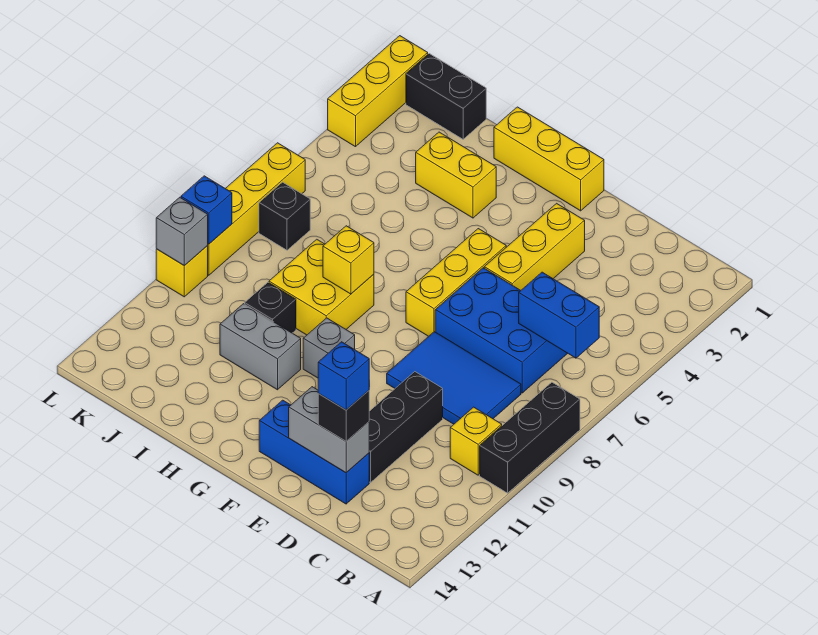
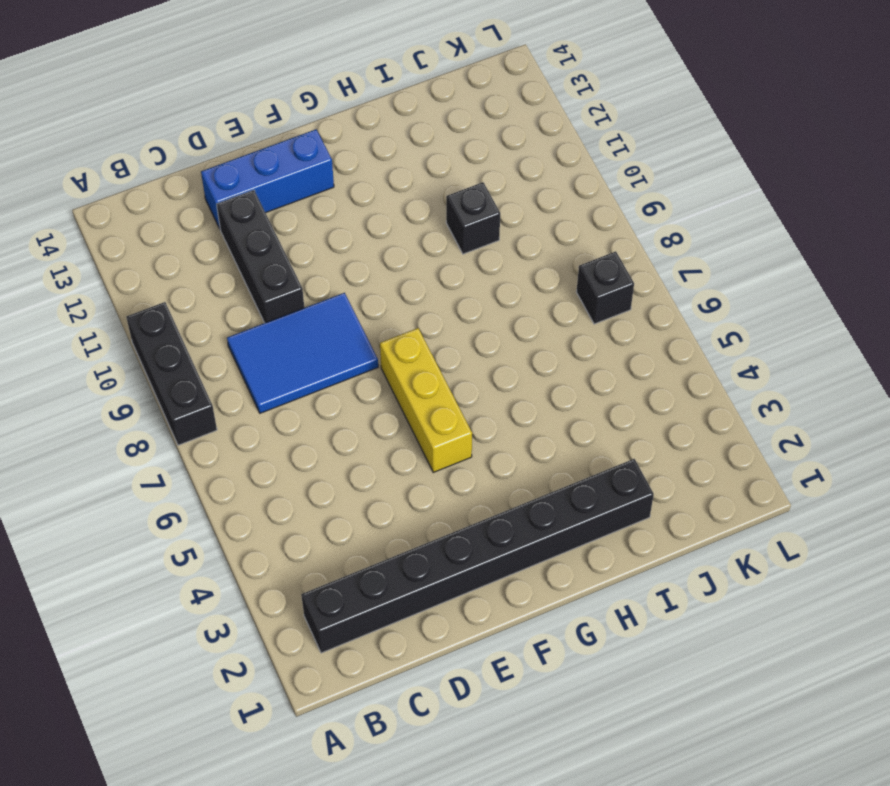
black brick B2:I2 level 1 -> none
none -> yellow brick B10 level 1
none -> blue brick C6:E7 level 1
none -> yellow brick E3:E5 level 1

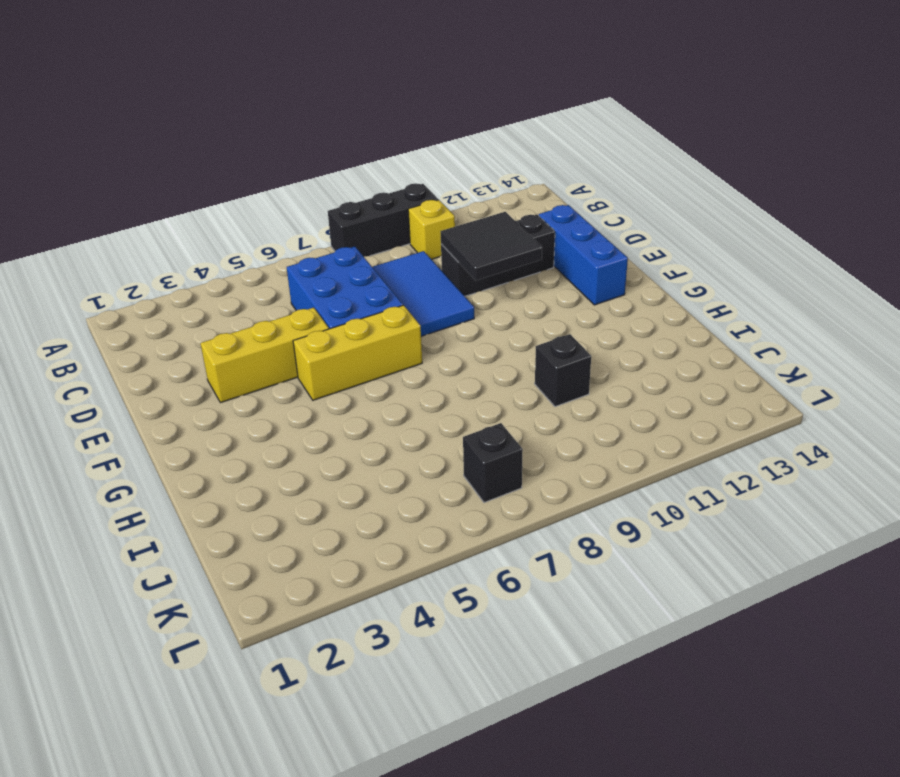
black tile D10:E11 level 2 -> none
none -> yellow brick F1:H1 level 1
none -> grey brick G10 level 1
none -> yellow brick H3:I3 level 1

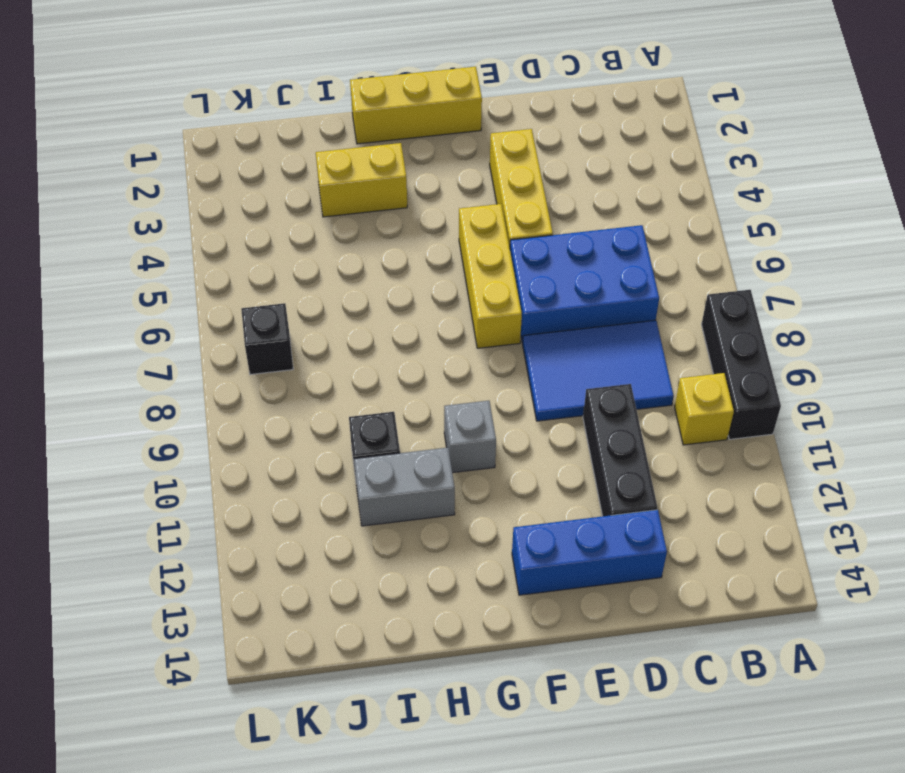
none -> yellow brick H8:I9 level 1
none -> black brick J1:K1 level 1
none -> yellow brick L1:L3 level 1

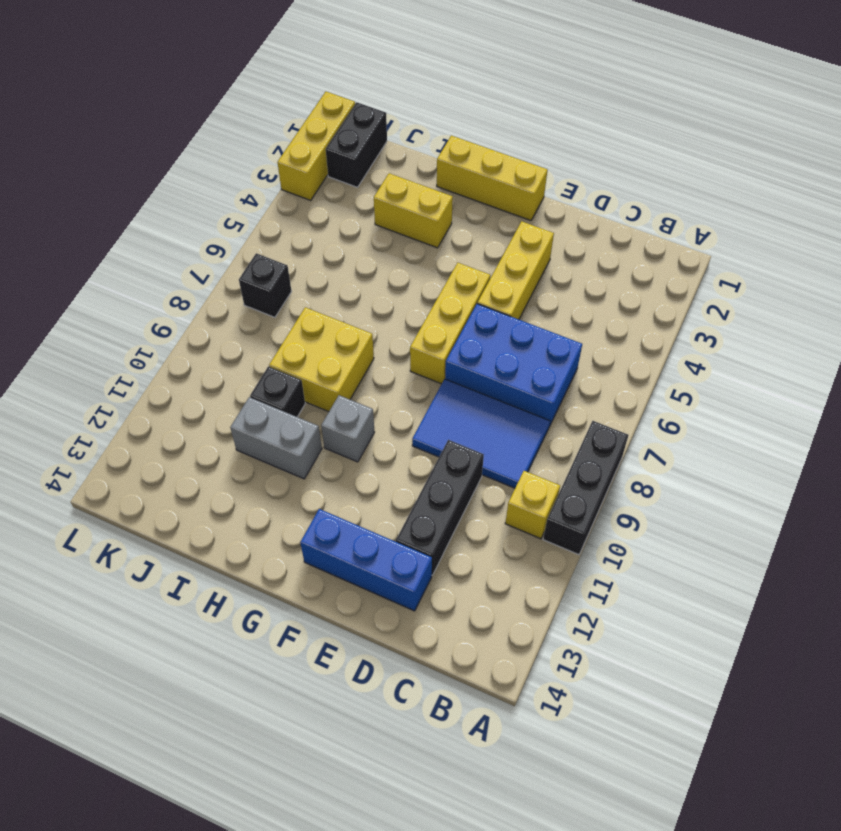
black brick K1:K2 level 1 -> black brick J1:K1 level 1
none -> yellow brick L6:L9 level 1
none -> yellow brick L10 level 1
none -> blue brick B6:C6 level 2

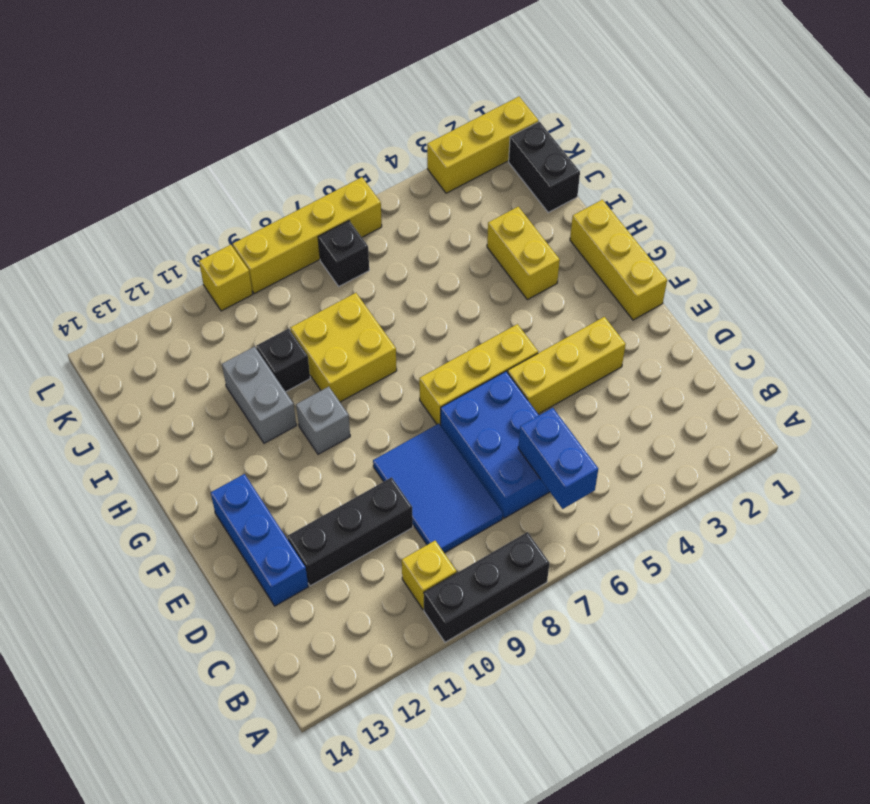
none -> grey brick D13:E13 level 2
none -> yellow brick H8 level 2
none -> blue brick L9 level 2

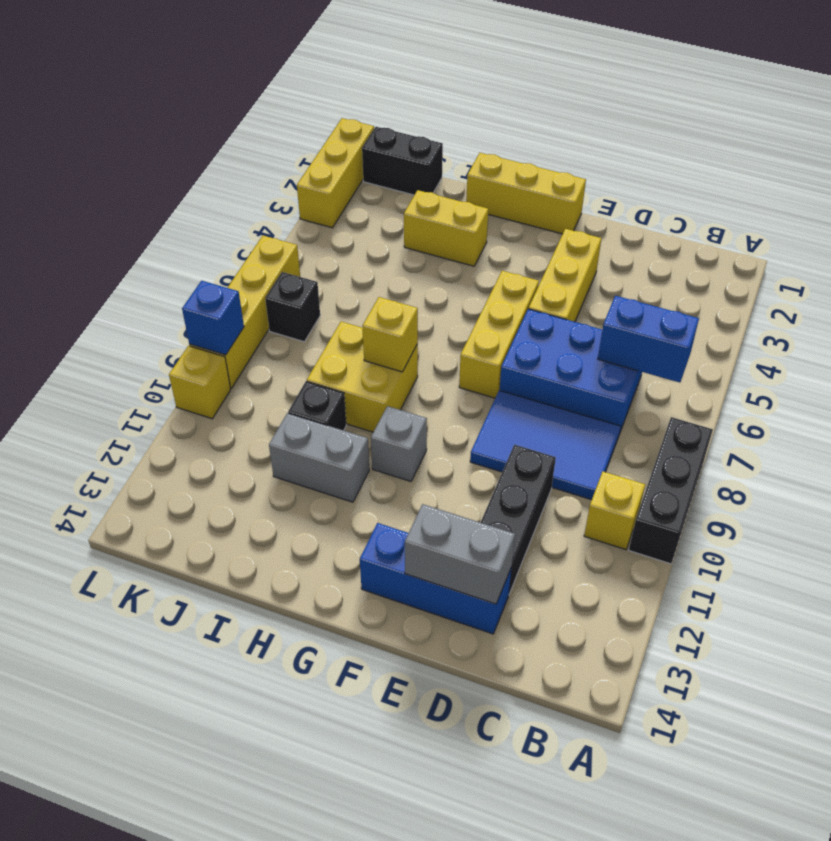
none -> grey brick L10 level 2
none -> black brick D13 level 3
none -> blue brick D13 level 4

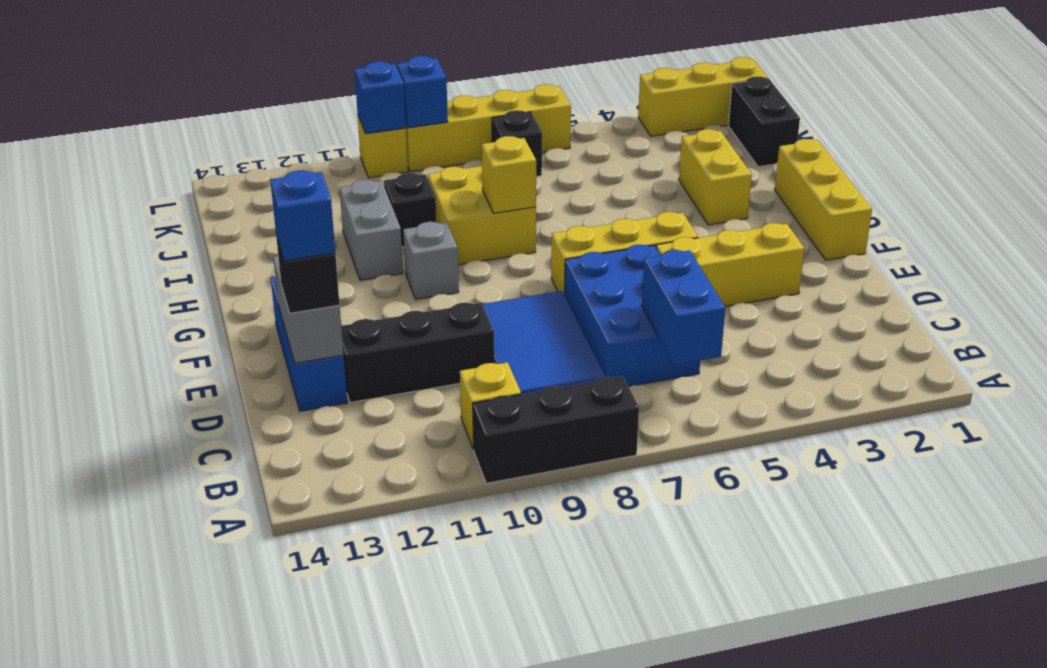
blue brick L10 level 2 -> grey brick L10 level 2

